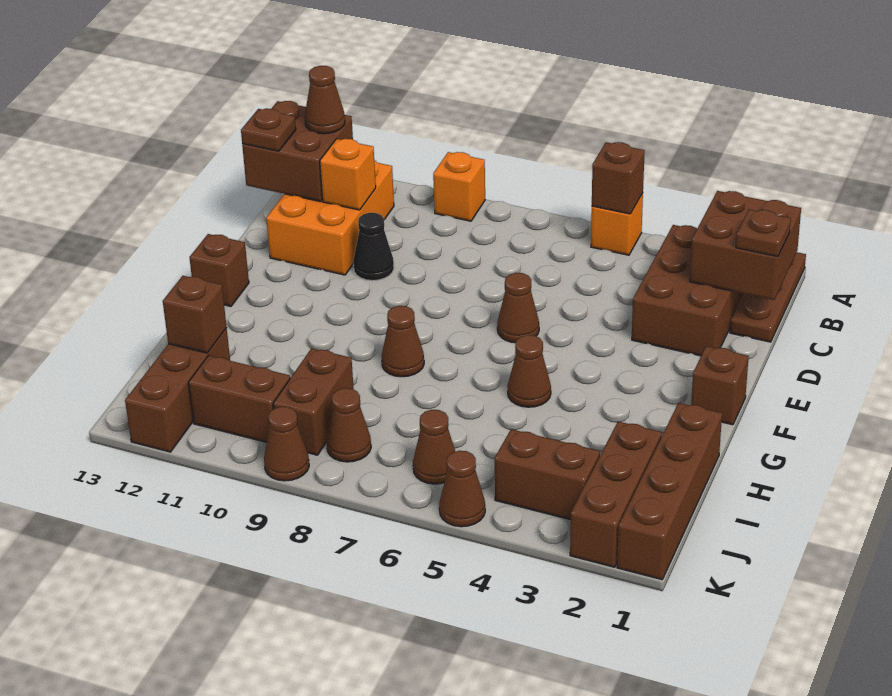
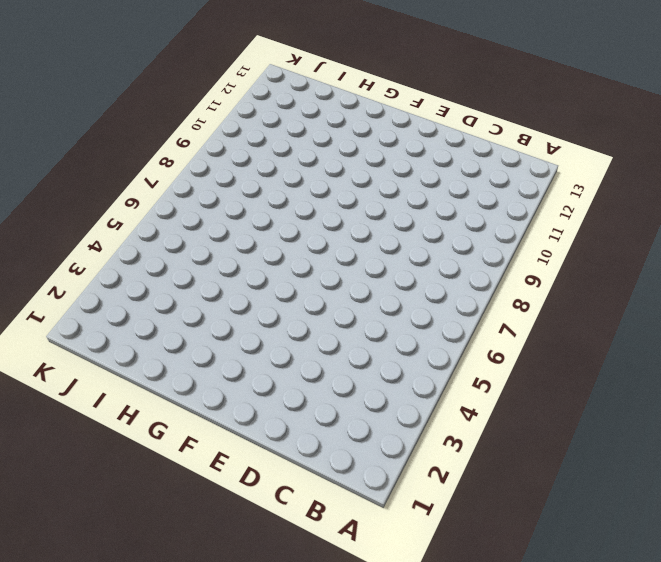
none -> brown plate A1:C1 level 1
none -> orange brick A5 level 1
none -> orange brick A9 level 1

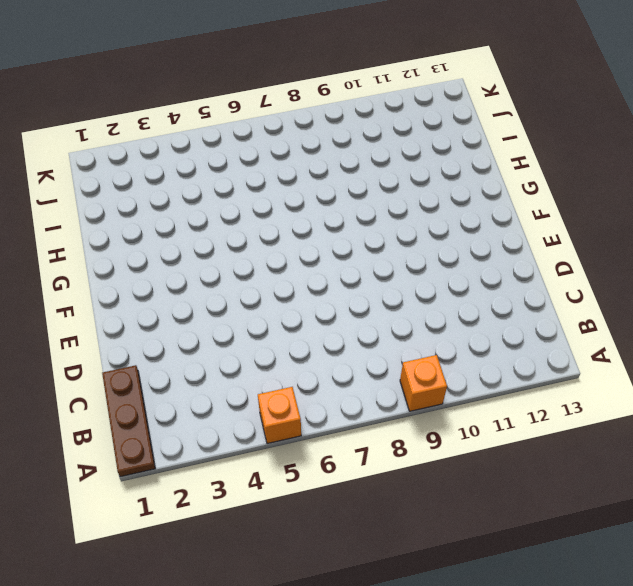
none -> brown brick B2:D3 level 1
none -> orange brick B11:D12 level 1
none -> black cone D10 level 1

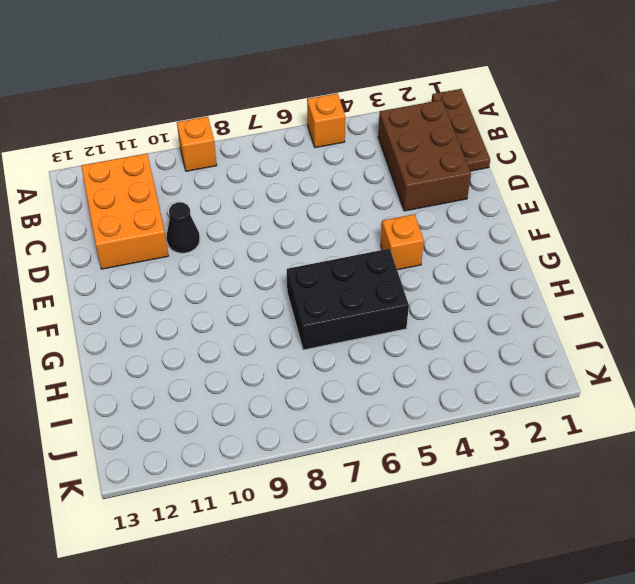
orange brick F4 level 1 -> orange brick C11 level 2
black brick G5:H7 level 1 -> brown cone G5 level 1
none -> brown cone E6 level 1
none -> brown brick F1 level 1
none -> brown brick F13 level 1

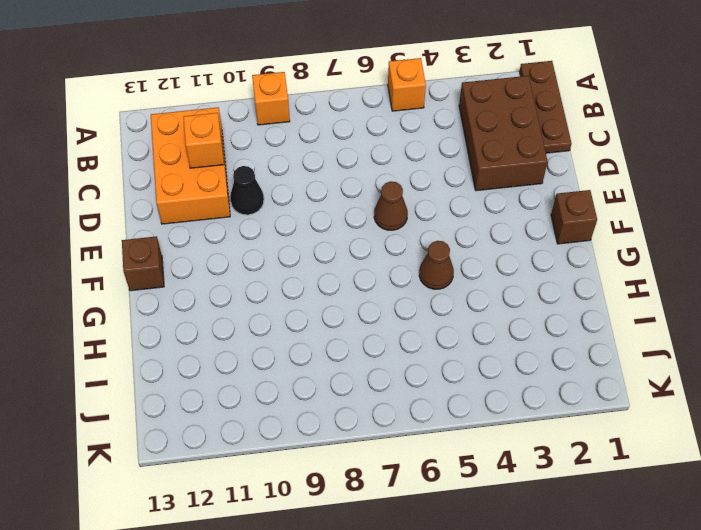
none -> brown cone G8 level 1
none -> brown brick H1:K1 level 1
none -> brown brick I2:K2 level 1

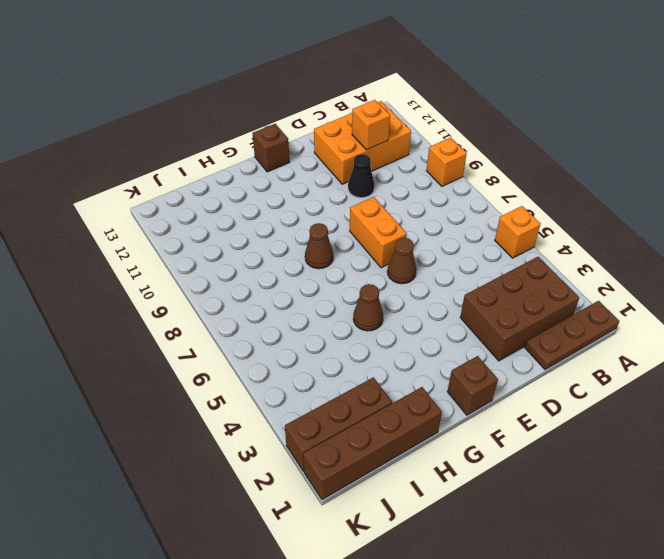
orange brick E7:E8 level 1 -> none
none -> brown brick I9:J9 level 1
none -> brown brick I12:K12 level 1
none -> brown brick J3:J4 level 1

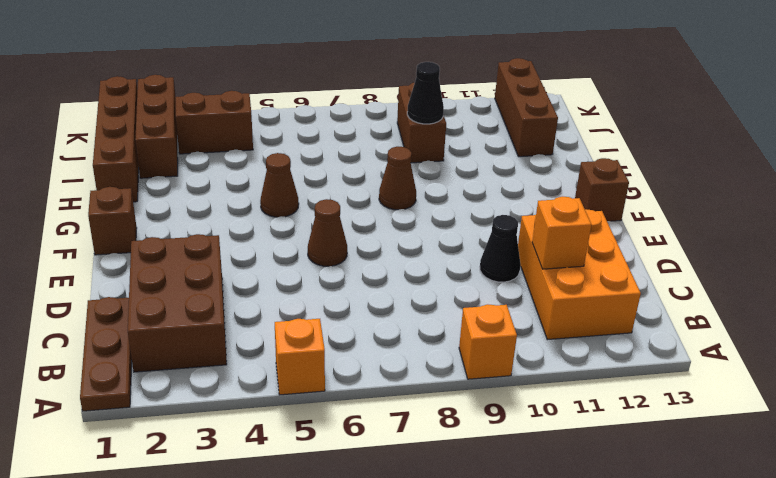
black cone I9 level 2 -> none
none -> brown cone J6 level 1
none -> brown cone J8 level 1
none -> brown brick J10:J11 level 1

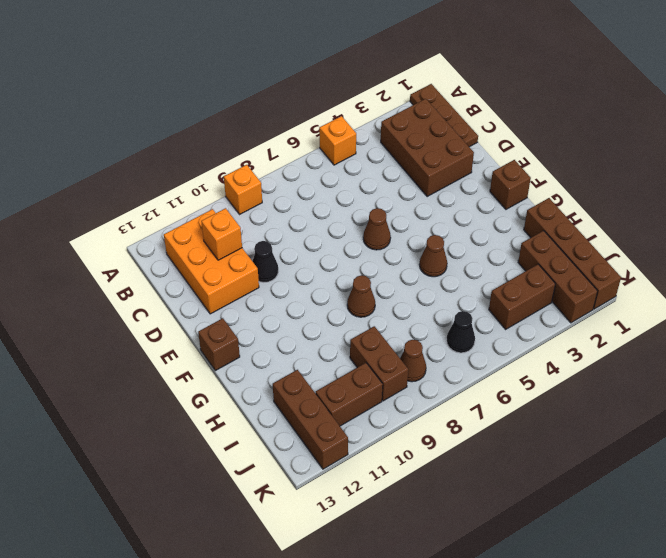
black cone J6 level 1 -> brown cone J6 level 1
none -> brown cone K5 level 1
none -> brown cone K9 level 1
none -> brown brick A5 level 2

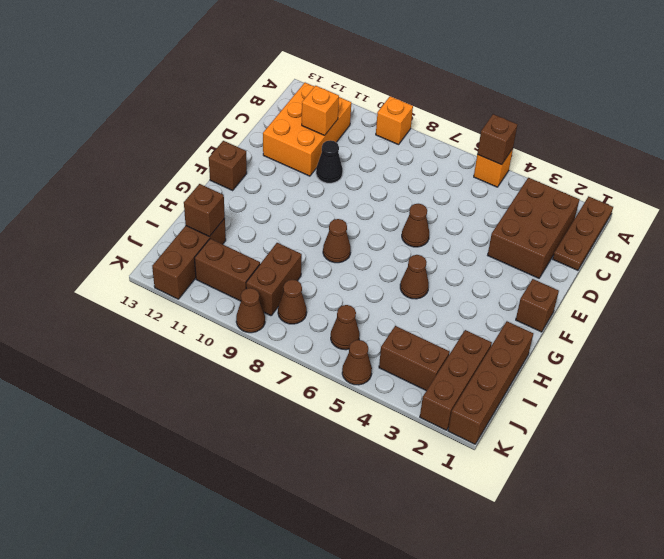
none -> brown brick B1:C2 level 2
none -> brown brick B12:C13 level 2
none -> brown cone B12 level 3

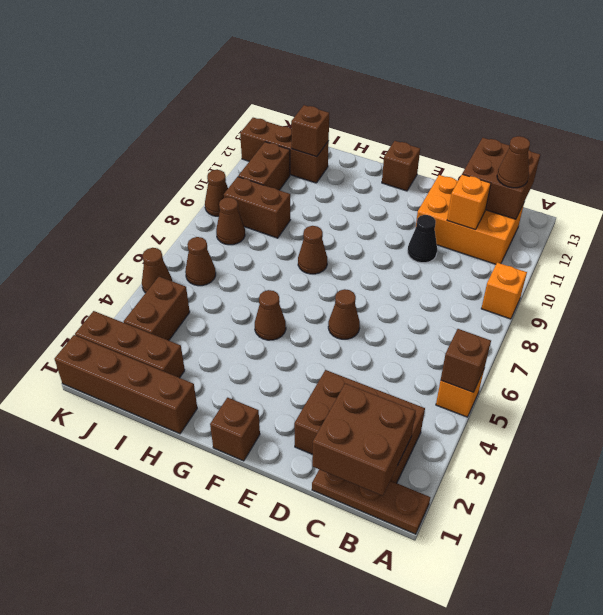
none -> brown plate C1 level 3
none -> brown plate C13 level 3

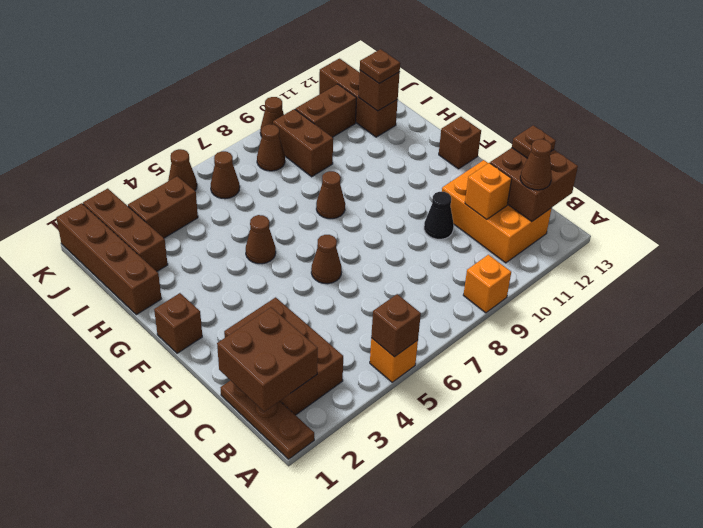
brown plate I12 level 3 -> brown plate C1 level 3

